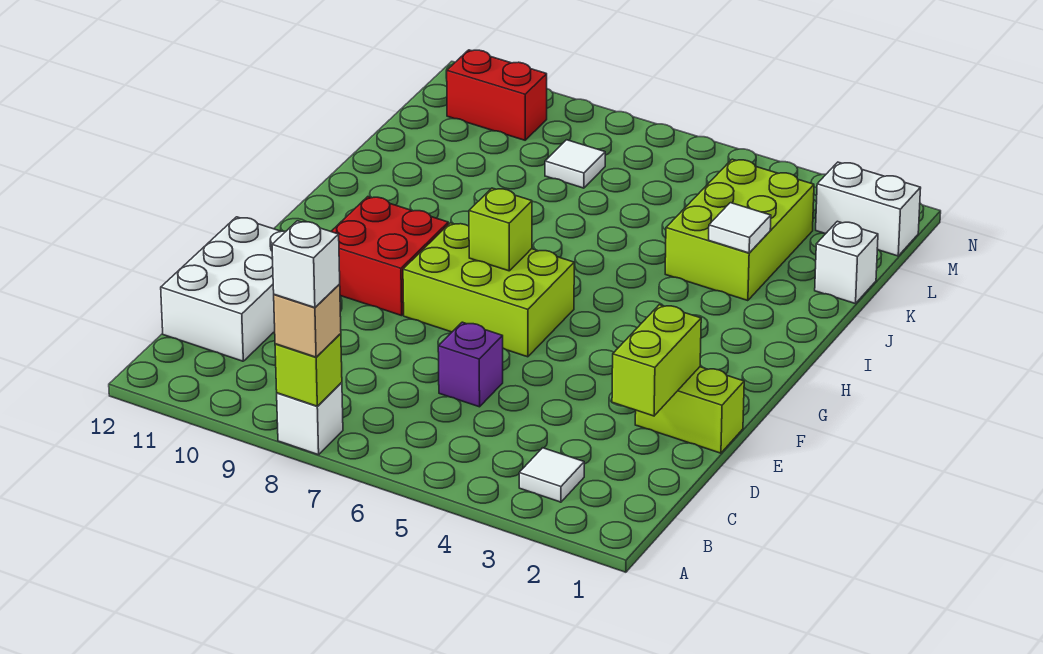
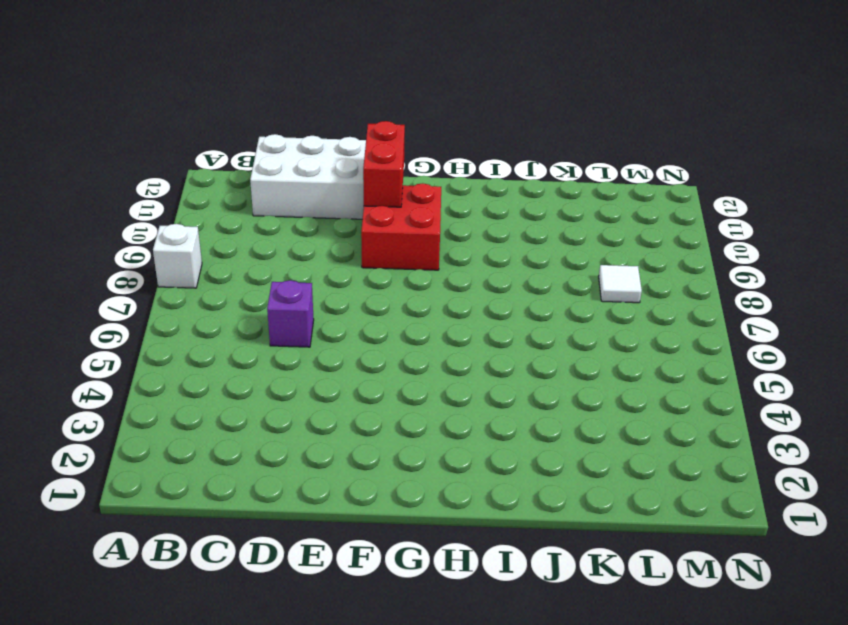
red brick F10:F11 level 2 -> red brick M10:M11 level 1
none -> white tile B3 level 1
none -> lime brick E1:E2 level 1
none -> lime brick F6:G8 level 1

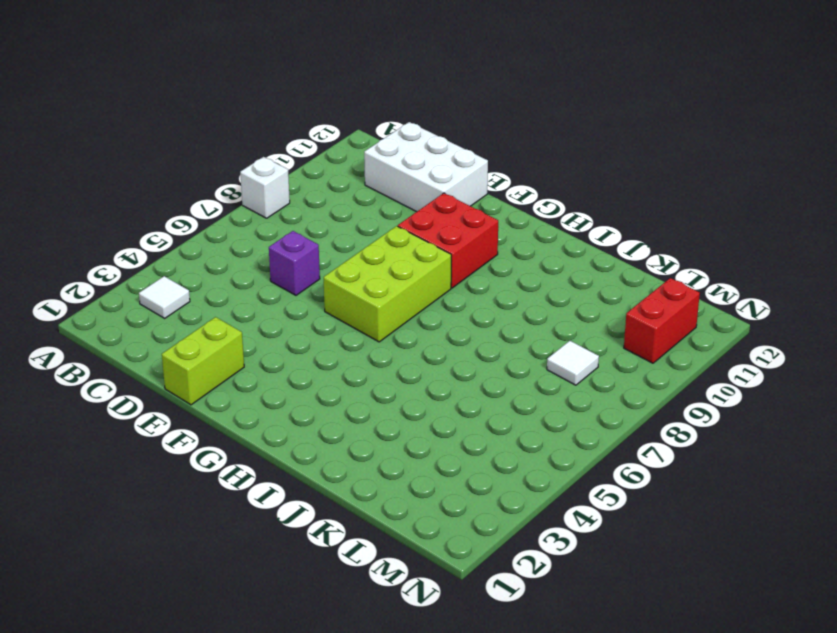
none -> lime brick J3:L4 level 1
none -> white brick K1 level 1
none -> white brick M1:M2 level 1

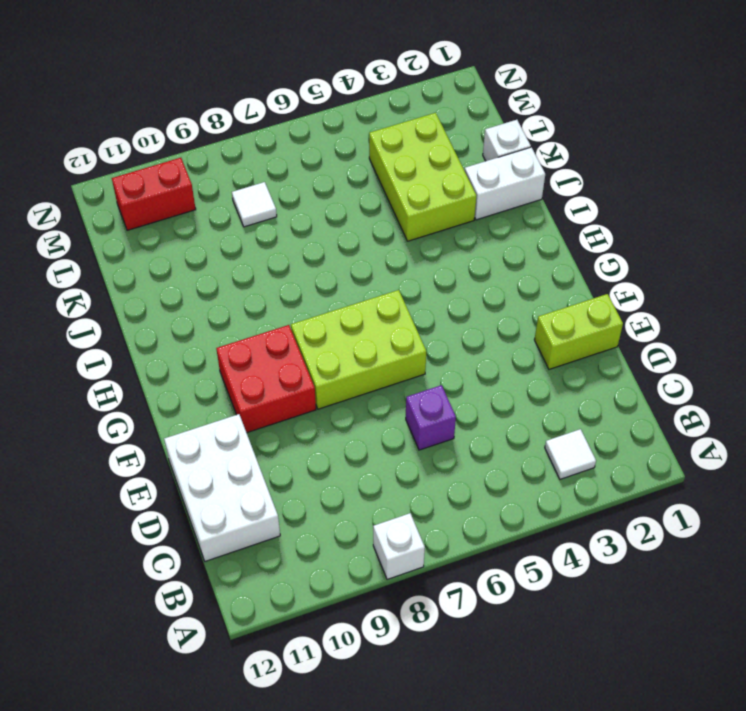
white brick J1:J2 level 1 -> white brick M1:M2 level 1
none -> lime brick A8 level 2
none -> lime brick D2:E2 level 2
none -> lime brick G7 level 2

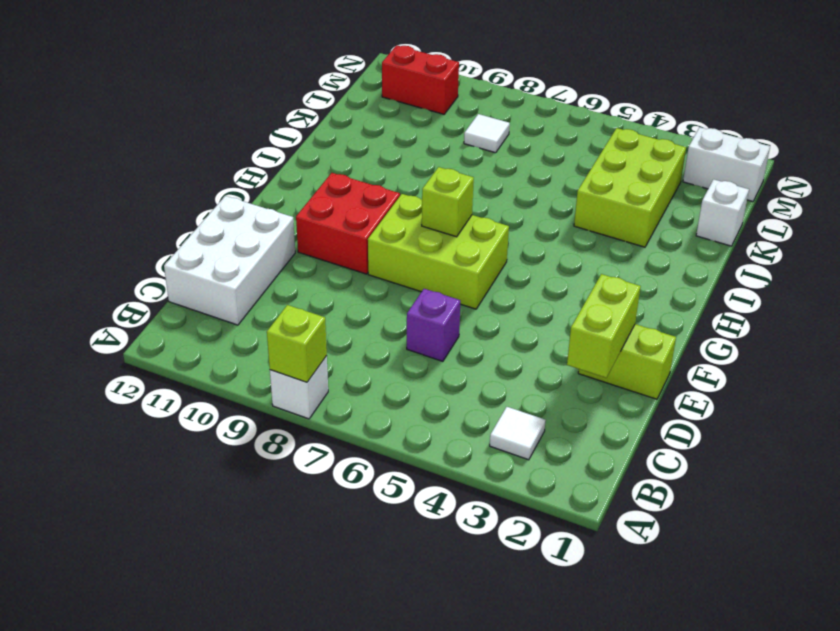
none -> white tile J3 level 2
none -> tan brick A8 level 3
none -> white brick A8 level 4

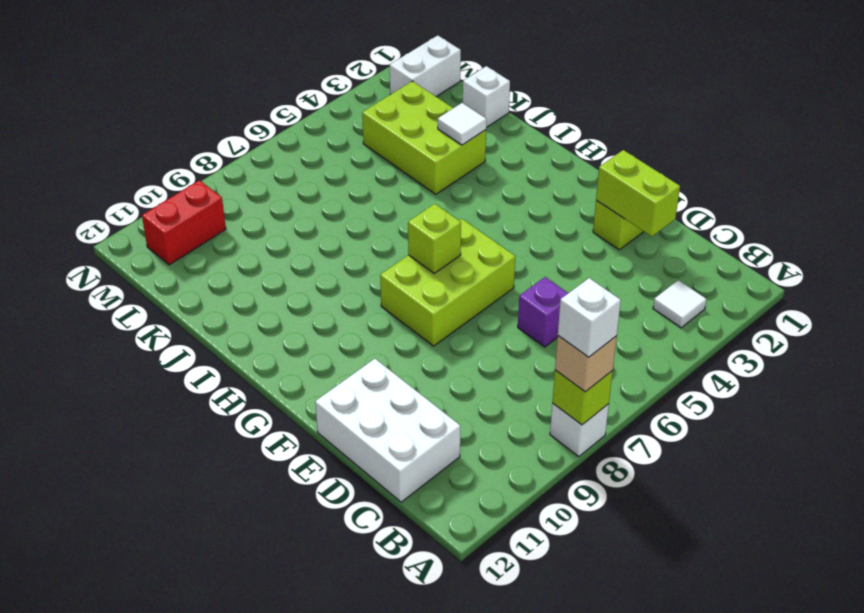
none -> red brick F9:G10 level 1
none -> white tile L8 level 1

